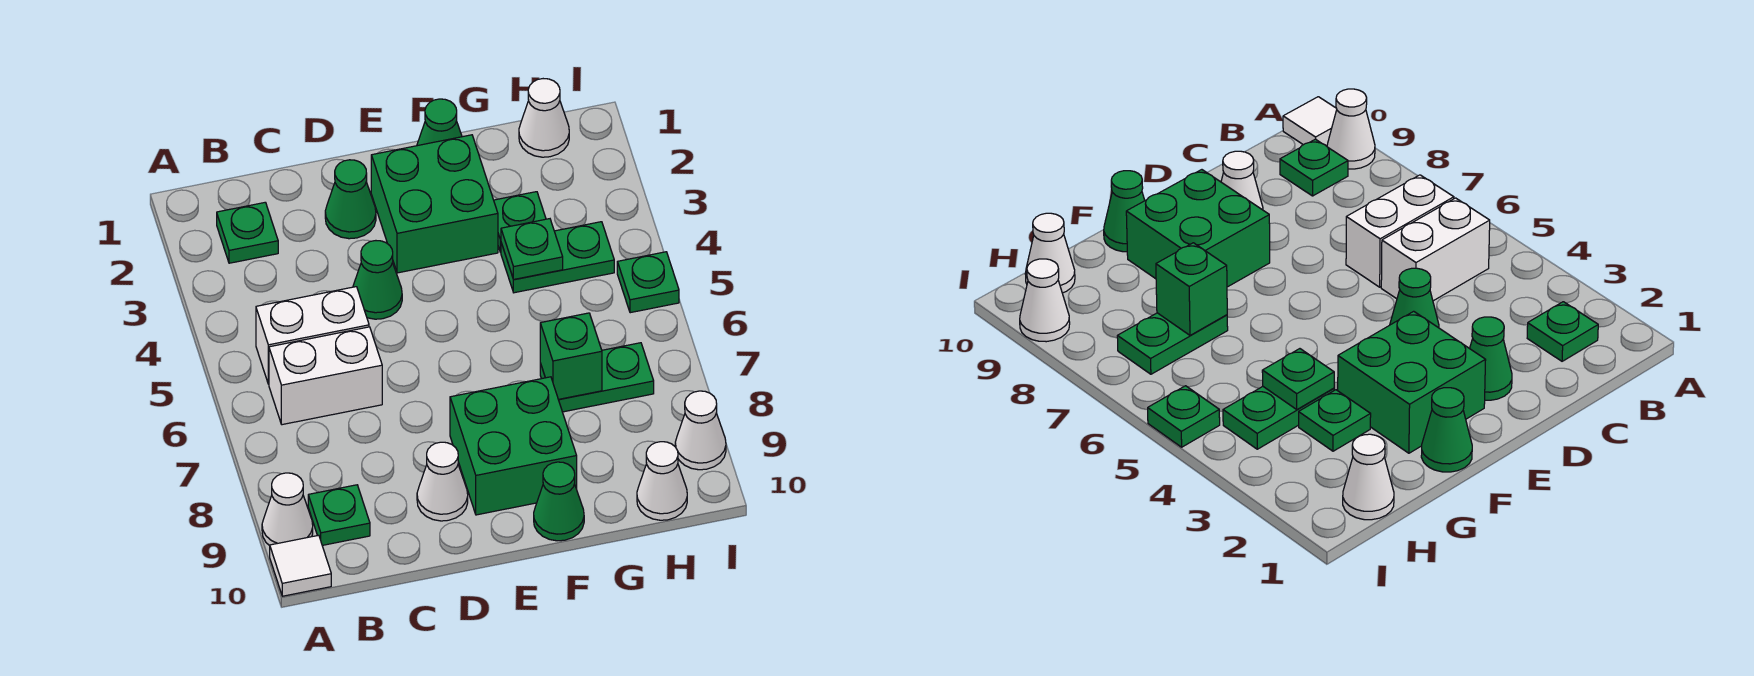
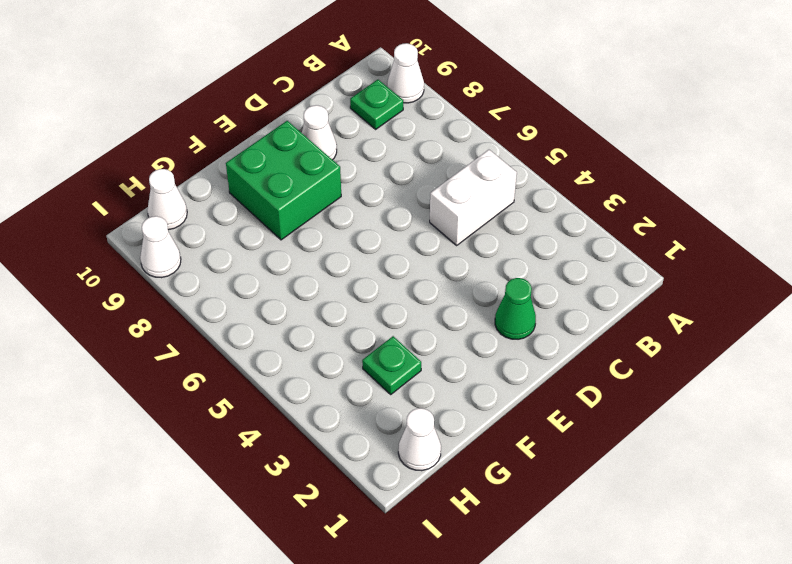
none -> white tile A10 level 1
none -> green plate B2 level 1
none -> white brick B6:C6 level 1

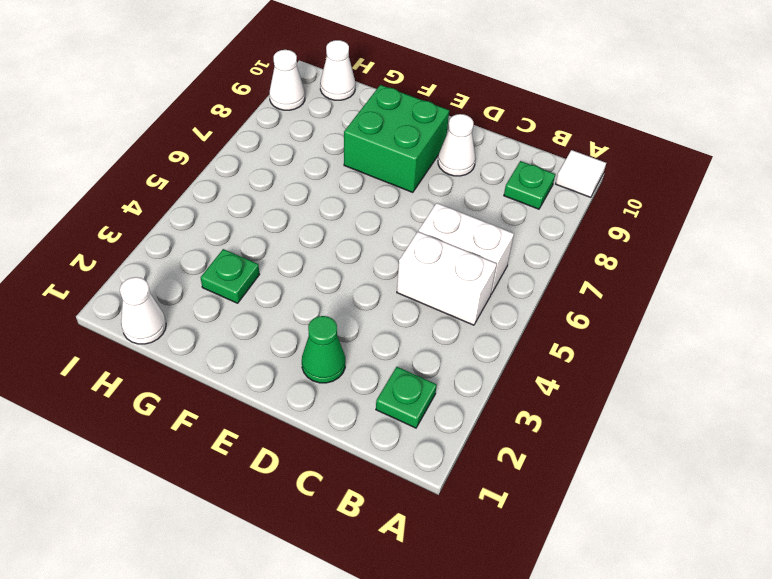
none -> white cone A9 level 1
none -> green cone D4 level 1
none -> green brick E2:F3 level 1

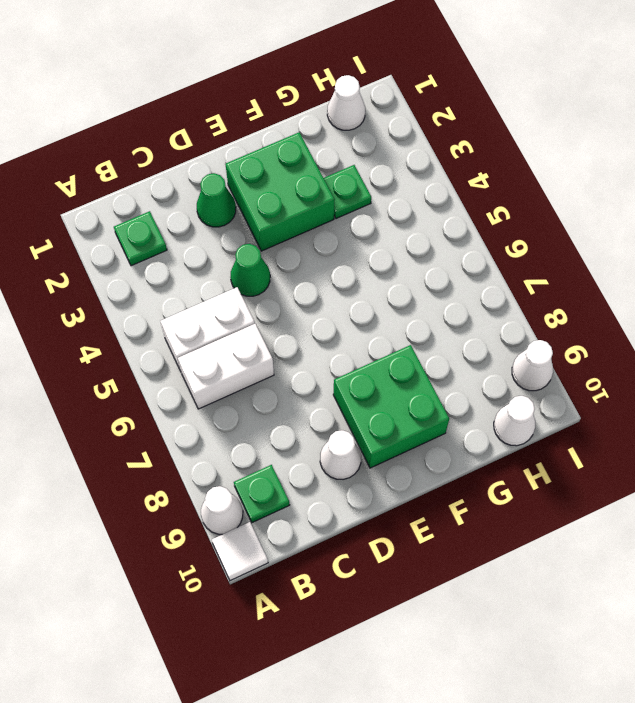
none -> green cone F1 level 1
none -> green cone F10 level 1
none -> green plate G4:H4 level 1

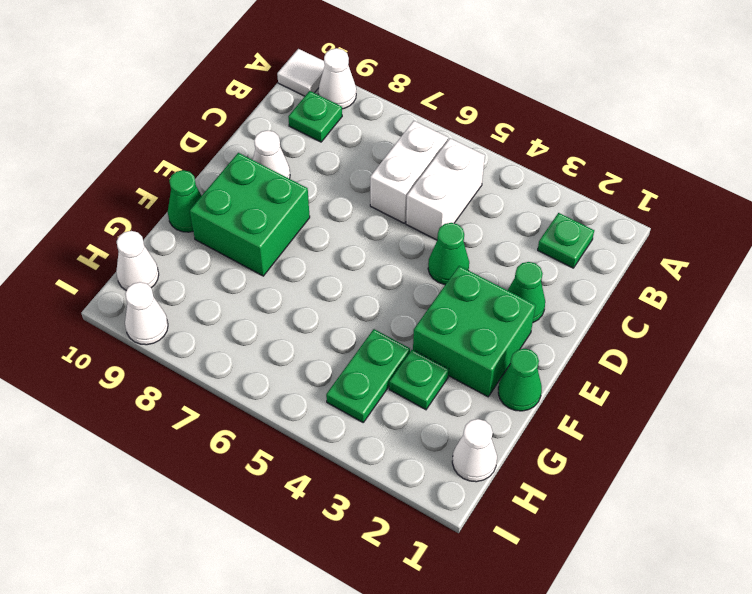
none -> green plate G7:H7 level 1
none -> green plate I5 level 1
none -> green plate G4 level 2

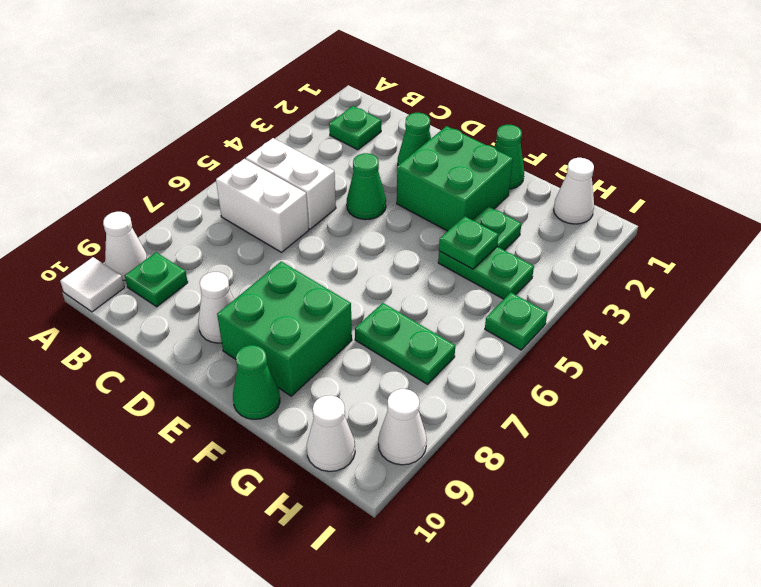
none -> green brick G7 level 2

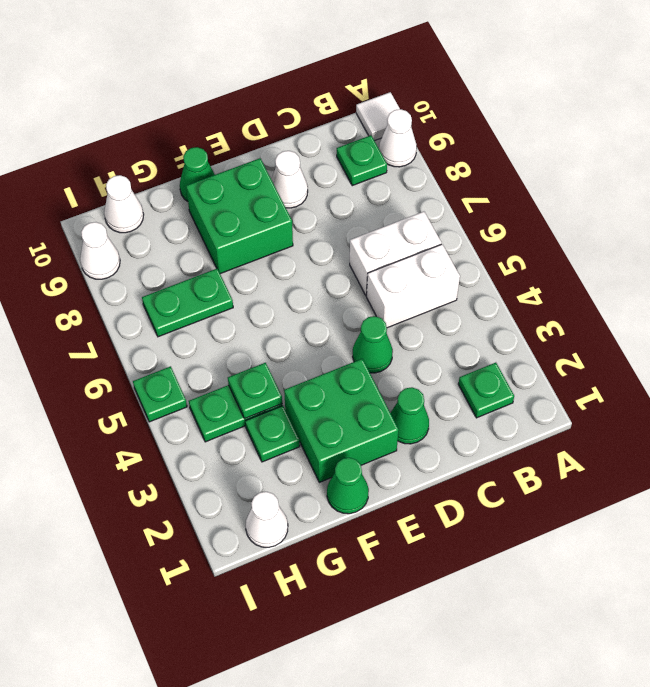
none -> green brick G7 level 2

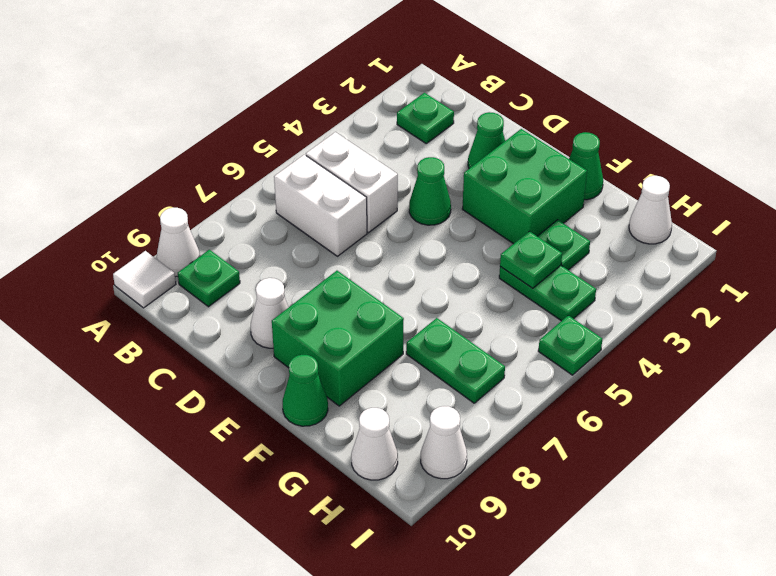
none -> green brick G7 level 2

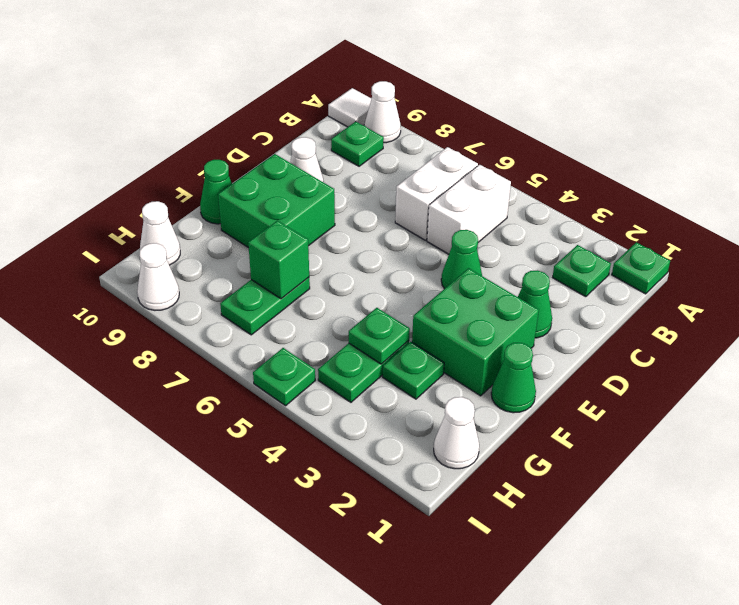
green plate A1 level 1 -> none

